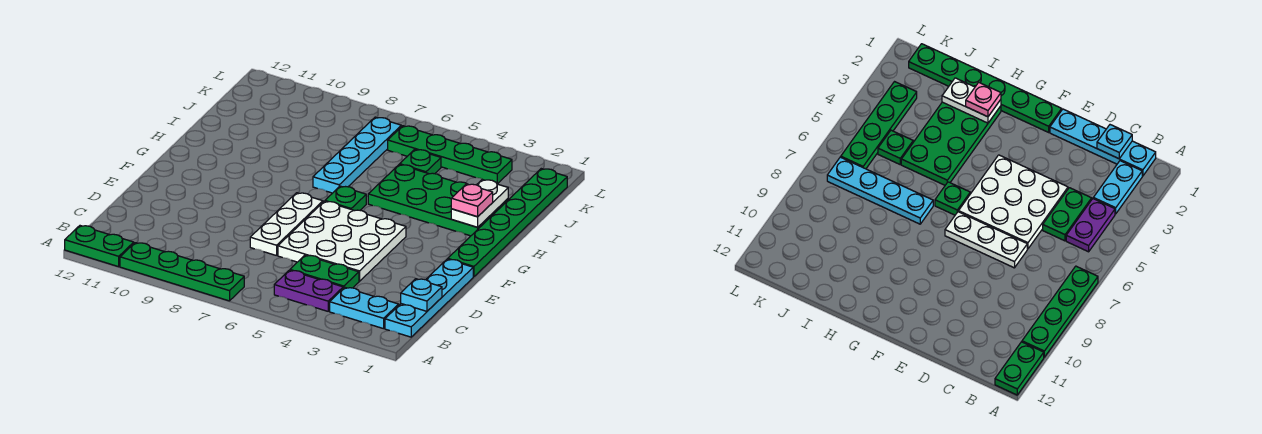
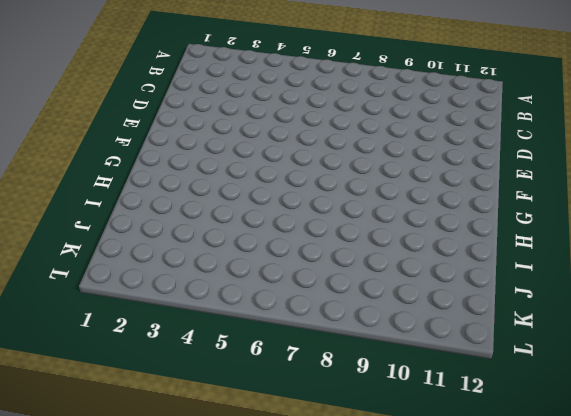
none -> green plate A7:A10 level 1
none -> green plate A11:A12 level 1
none -> cyan plate B1:E1 level 1

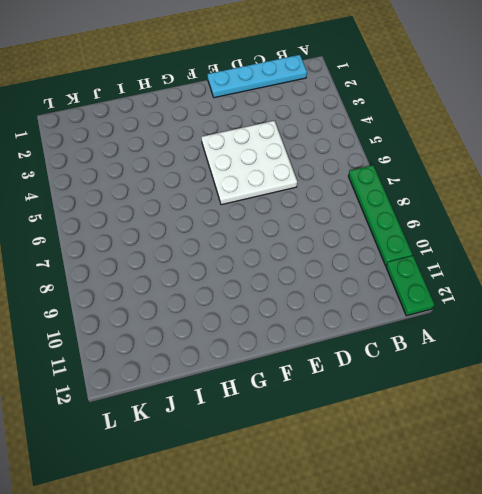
none -> cyan plate B2:B3 level 1
none -> purple plate B4:B5 level 1
none -> green plate C4:C5 level 1

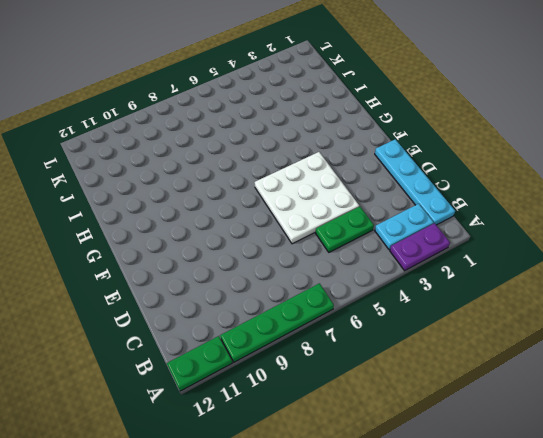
purple plate A2:A3 level 1 -> purple plate B4:B5 level 1
none -> white plate D7:F7 level 1
none -> green plate F1:K1 level 1
none -> green plate G6 level 1

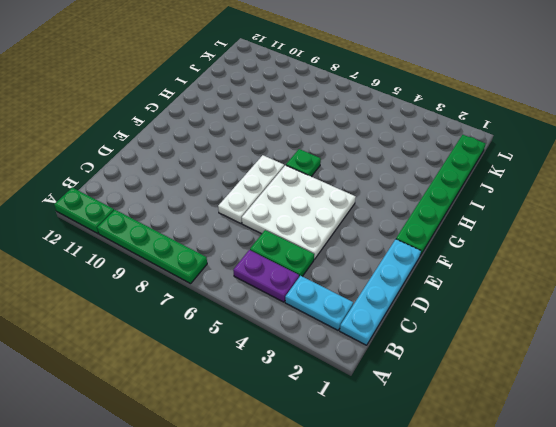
none -> green plate H2:I5 level 1
none -> cyan plate H7:K7 level 1
none -> green plate J5 level 1

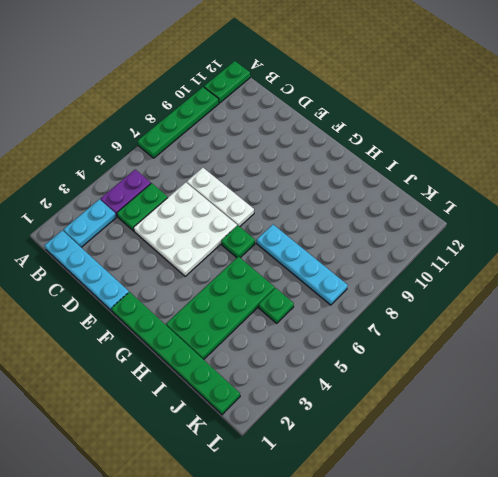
none -> green plate K3:K6 level 1
none -> cyan plate C1 level 2
none -> white plate H2:I2 level 2

